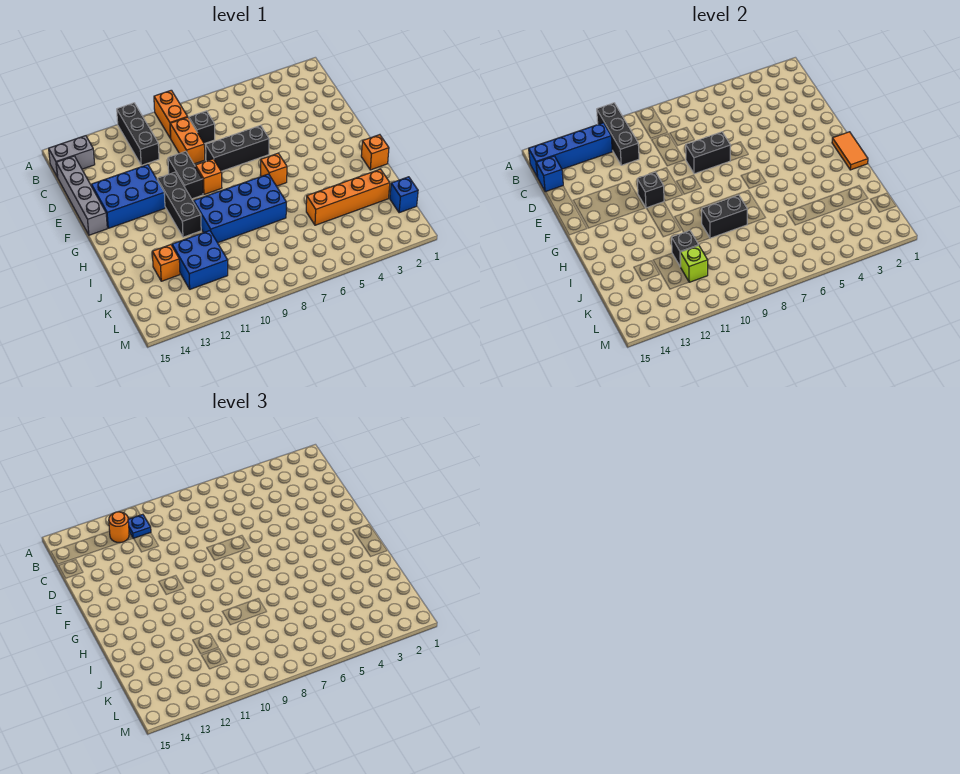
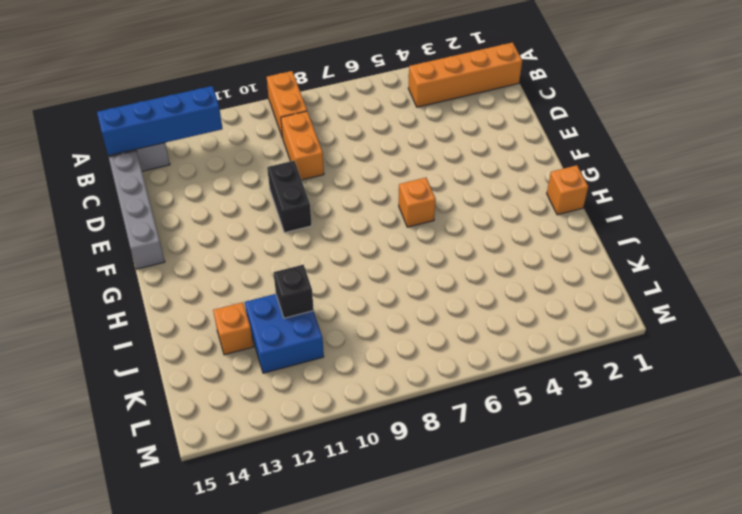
orange brick B1:B4 level 1 -> orange brick J2:J5 level 1
none -> black brick A11:C11 level 1
none -> black brick C8 level 1
none -> black brick E6:E8 level 1

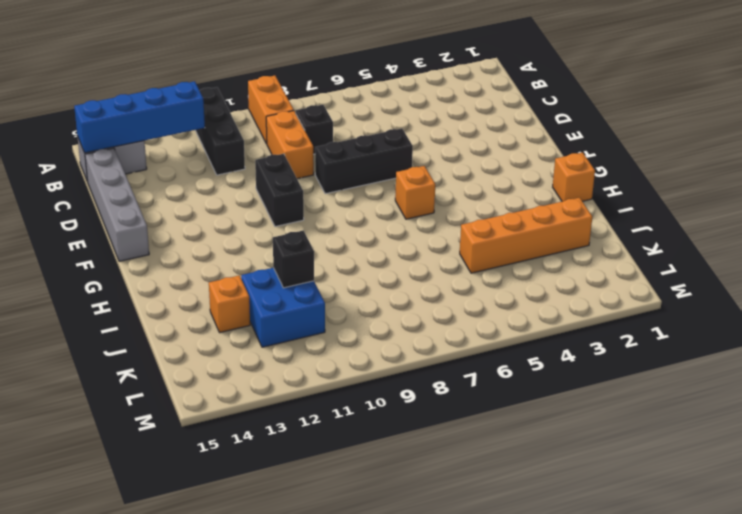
none -> blue brick E12:F14 level 1
none -> orange brick F9 level 1
none -> black brick F11:H11 level 1

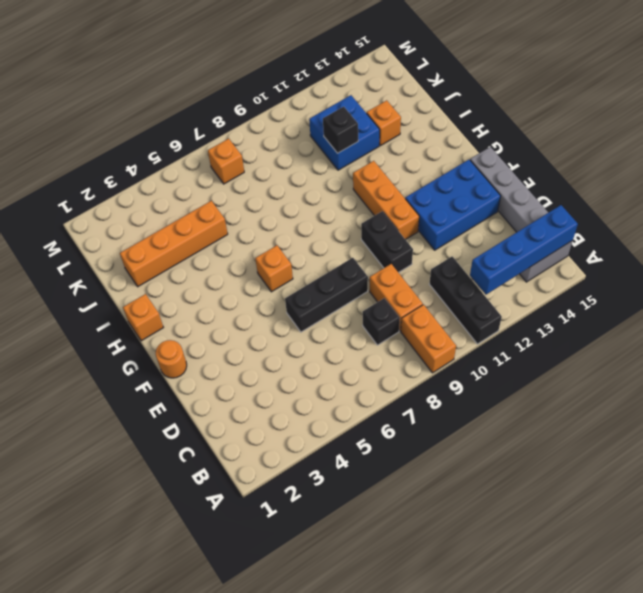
orange round brick F1 level 1 -> orange round brick B12 level 3
orange brick F11:H11 level 1 -> black brick F11:H11 level 1
orange brick L7 level 1 -> orange brick F9 level 1
none -> blue brick H7:I10 level 1
none -> blue brick K1 level 1
none -> black brick A11:C11 level 2

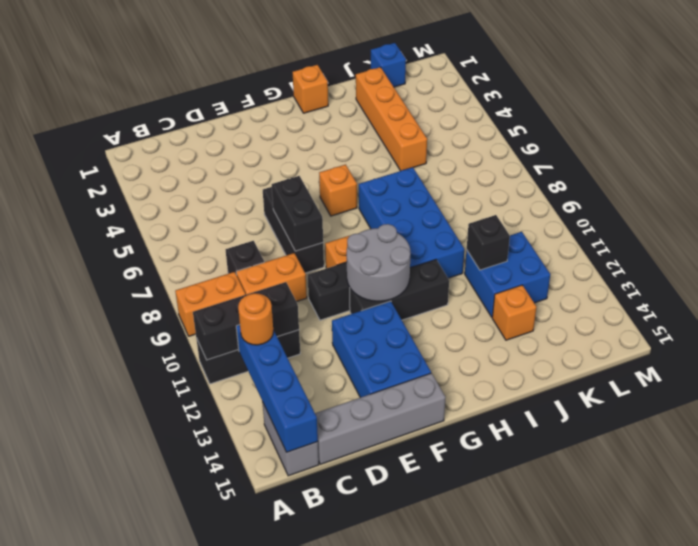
grey round brick F10:G11 level 2 -> black brick F11 level 2
none -> blue brick C15 level 2
none -> orange tile G1:H1 level 2
none -> black brick I8:I9 level 2

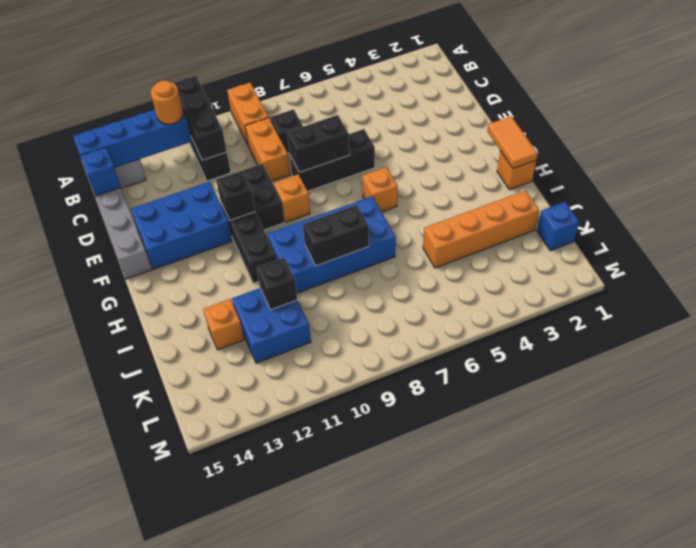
none -> lime brick K11 level 2
none -> blue plate B11 level 3

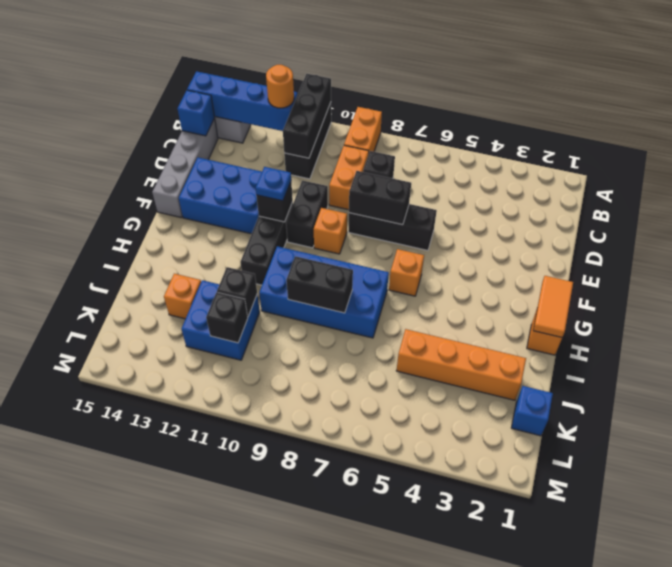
blue plate F11 level 3 -> blue plate B11 level 3
black brick K11 level 2 -> lime brick K11 level 2

